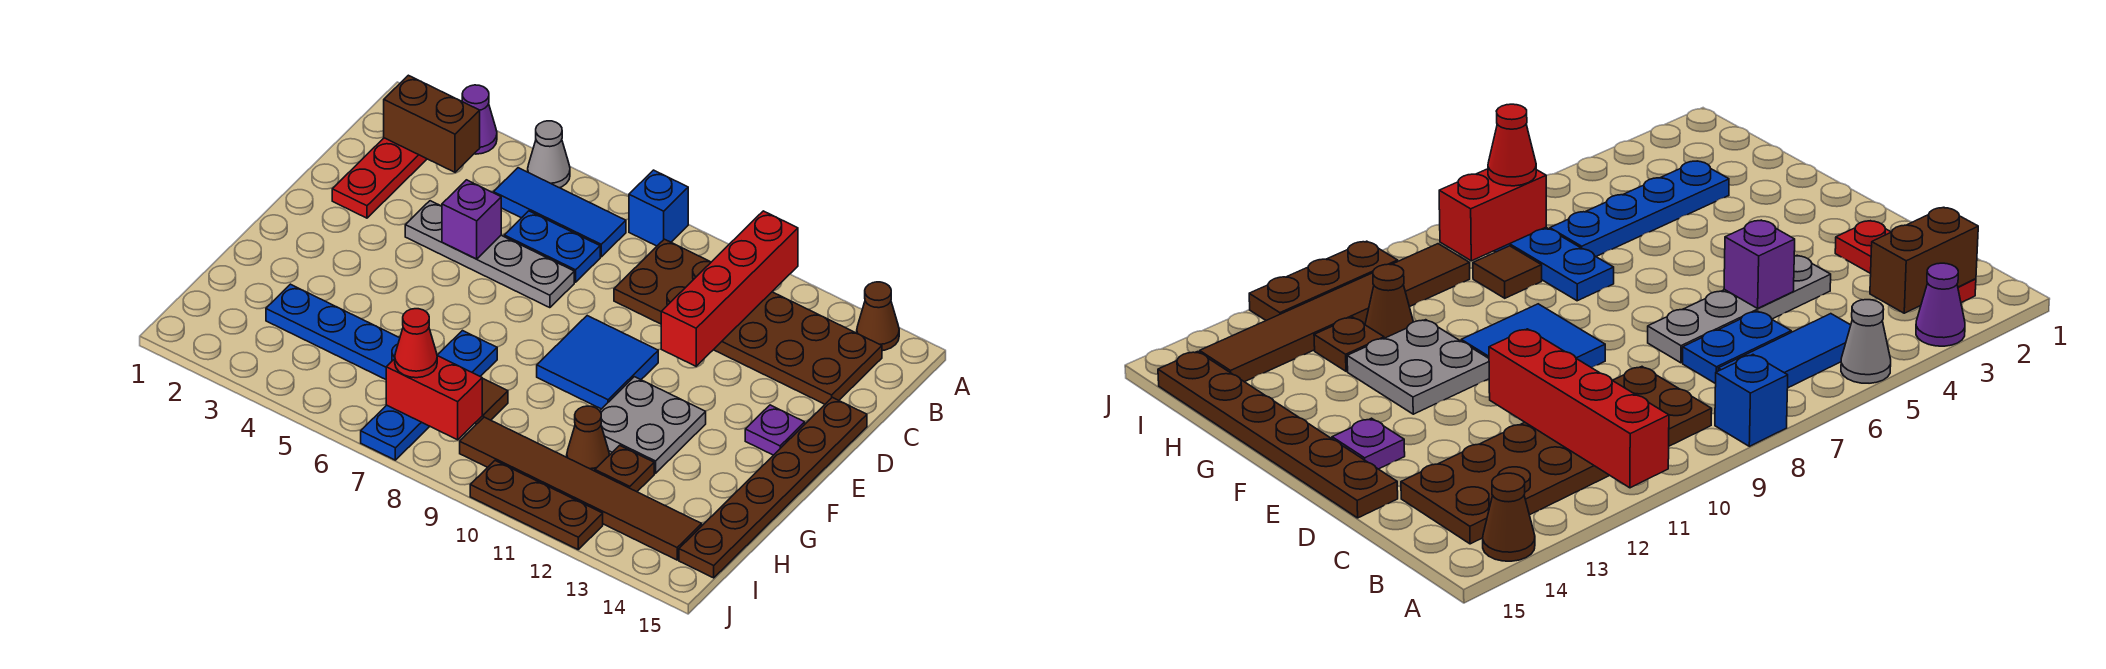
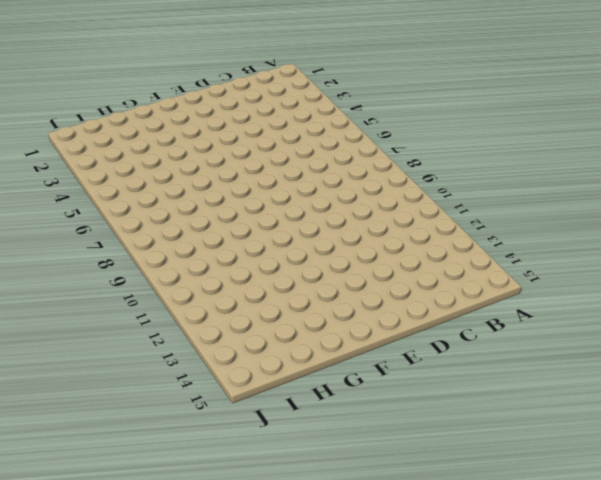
none -> purple cone A3 level 1
none -> grey cone A5 level 1
none -> blue brick A8 level 1

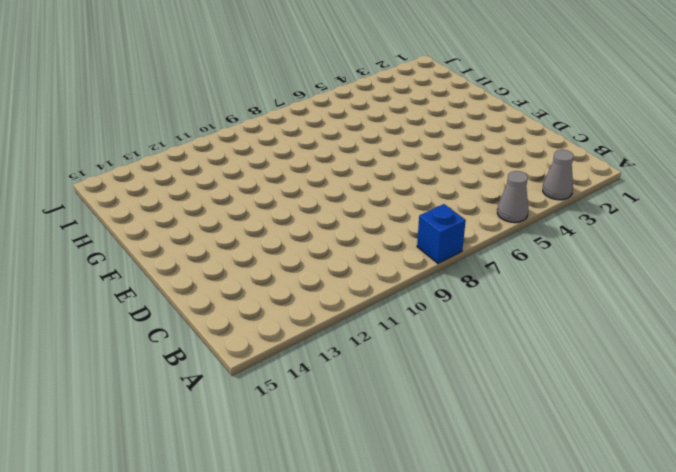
grey cone A3 level 1 -> purple cone A3 level 1
none -> brown cone A14 level 1
none -> red plate B2:D2 level 1
none -> blue tile B5:B7 level 1

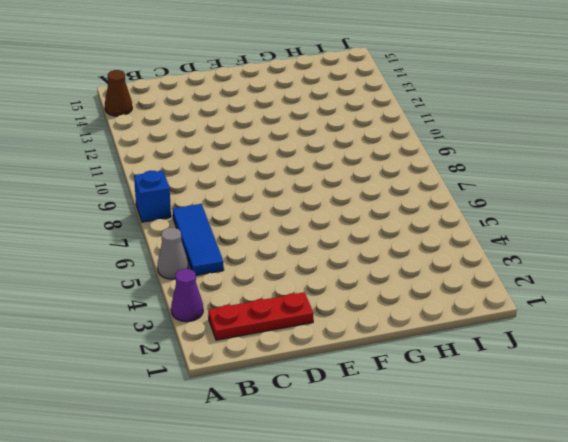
none -> brown plate B9:C14 level 1
none -> blue plate C6:C7 level 1
none -> grey plate D4:D7 level 1

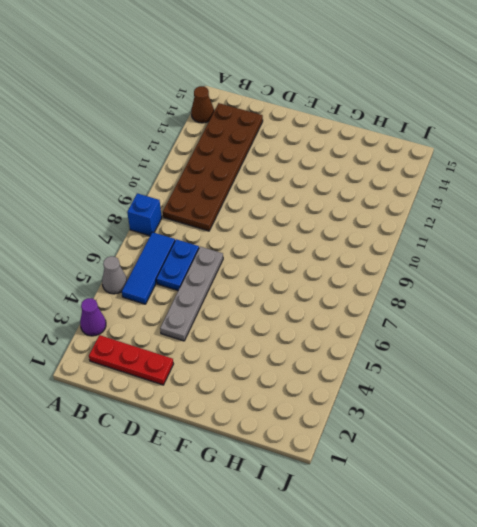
none -> brown plate D15:I15 level 1
none -> blue tile E9:F10 level 1
none -> purple plate E14 level 1

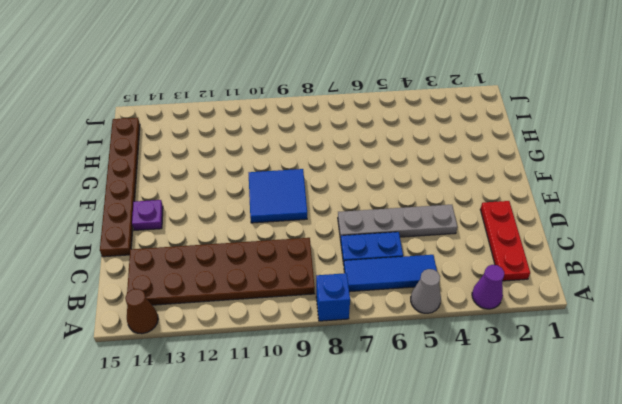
none -> grey plate F11:G12 level 1
none -> blue plate G7:J7 level 1
none -> blue plate H3:H6 level 1

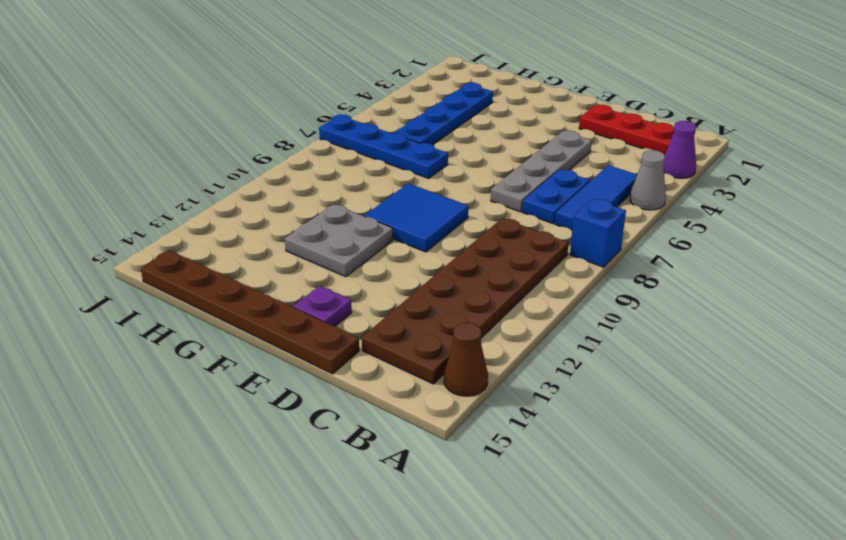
none -> brown tile H8 level 1
none -> brown cone H11 level 1
none -> brown plate H12 level 1

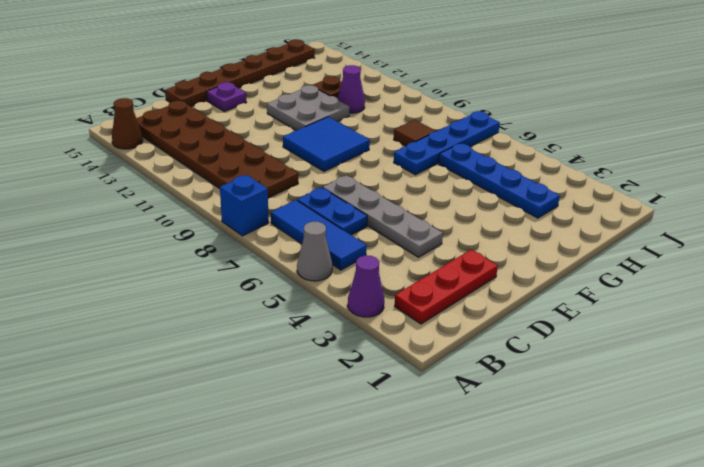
purple cone H11 level 1 -> brown cone H11 level 1
none -> brown tile I9:I14 level 1
none -> brown plate J10:J12 level 1
none -> red brick A11:D11 level 2

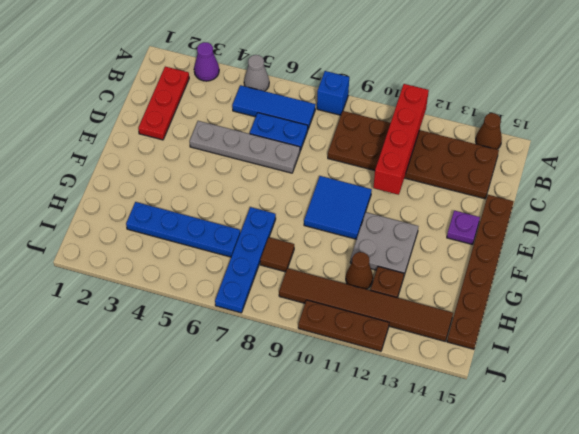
none -> brown brick B2:B3 level 2
none -> purple brick D5 level 2
none -> red brick I7:I8 level 2

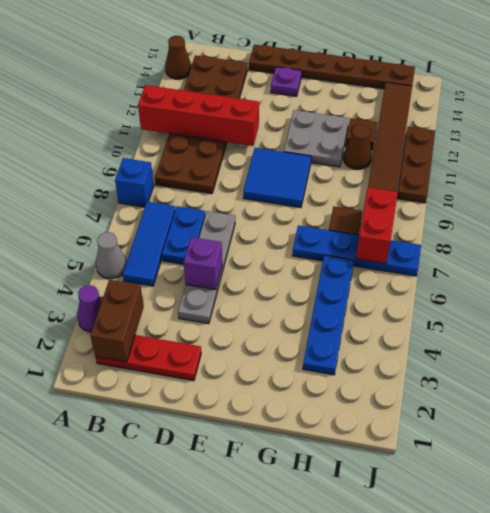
none -> red cone I7 level 3

